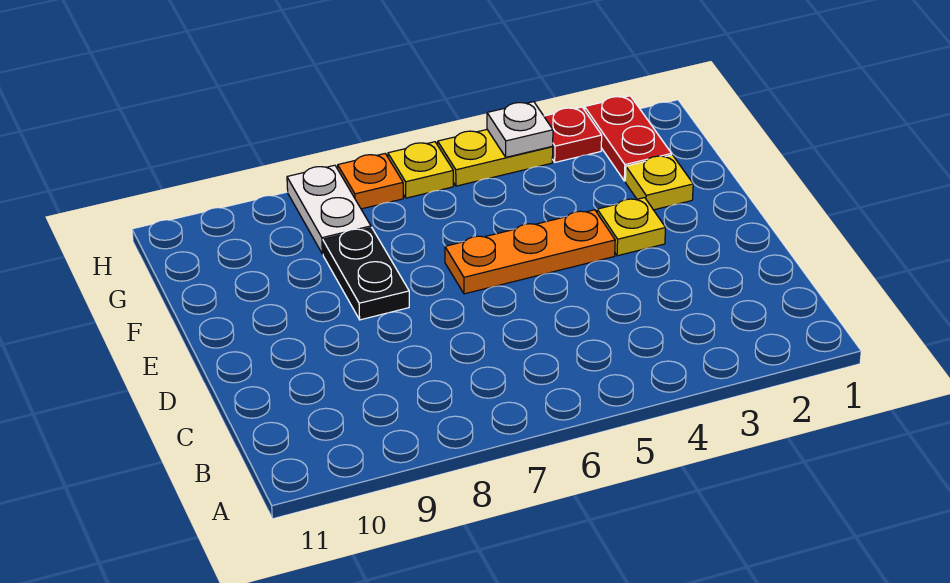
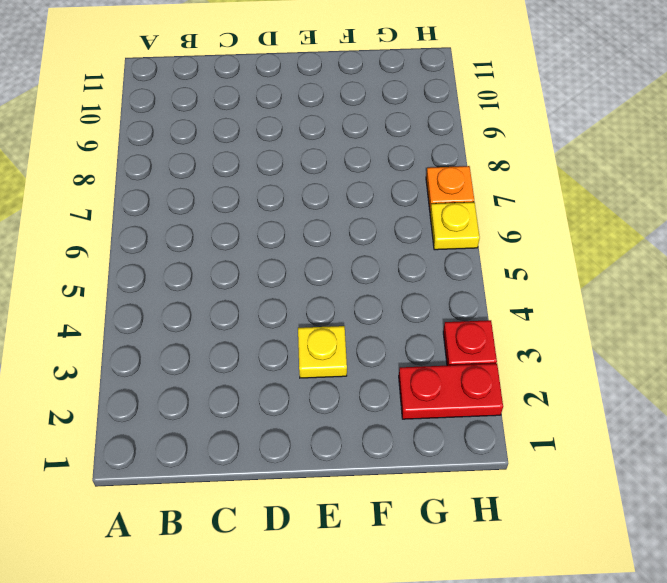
none -> orange plate E4:E6 level 1
none -> black plate E8:F8 level 1

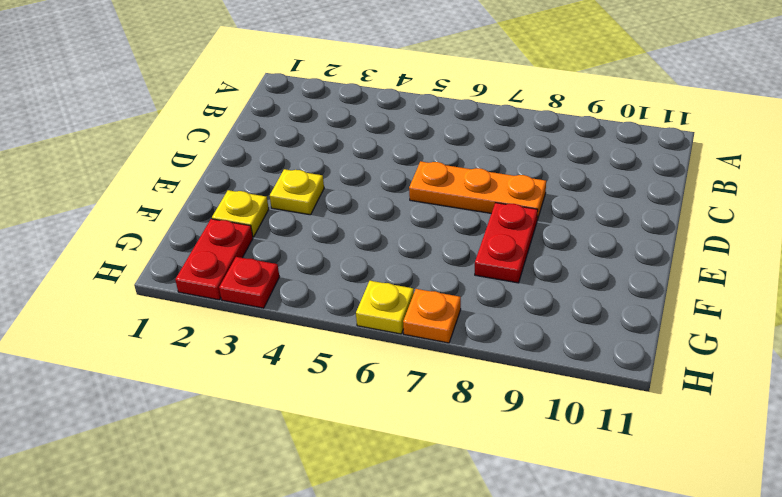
orange plate D6:D8 level 1 -> orange plate E4:E6 level 1
red plate E8:F8 level 1 -> black plate E8:F8 level 1
none -> white plate G8:H8 level 1
none -> yellow plate H4:H5 level 1

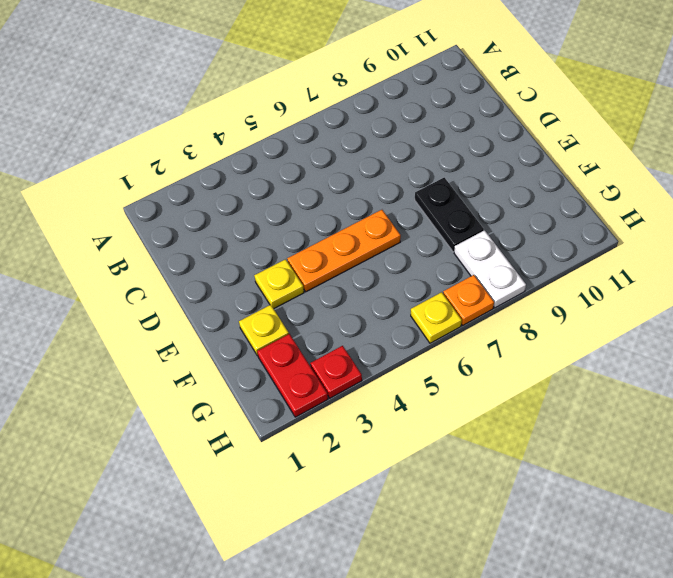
none -> yellow plate H4:H5 level 1
none -> white plate H4 level 2

